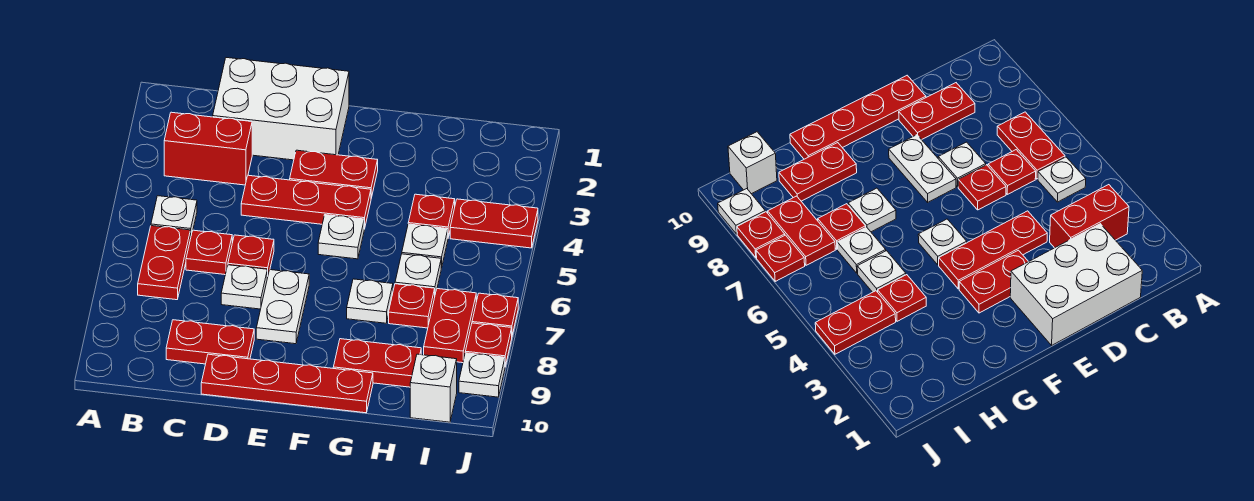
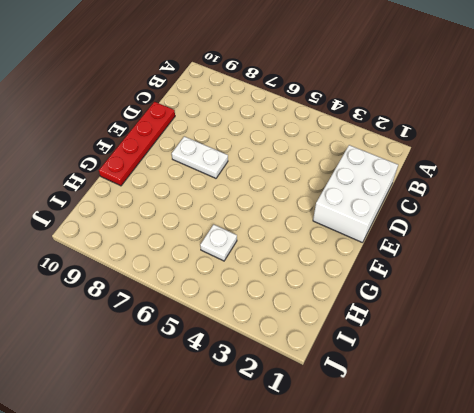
none -> red brick B3:C3 level 1
none -> white plate B5 level 1
none -> red plate B6:B7 level 1

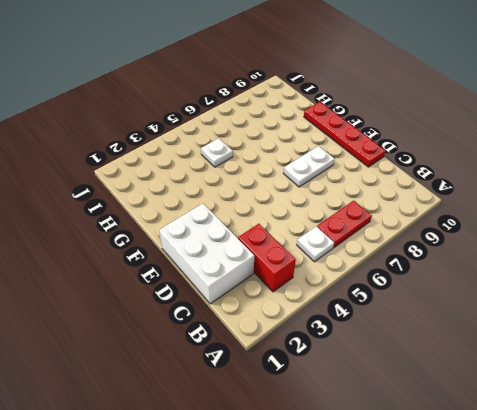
none -> red plate C6 level 1
none -> red plate C9:D9 level 1
none -> red plate D4:F4 level 1

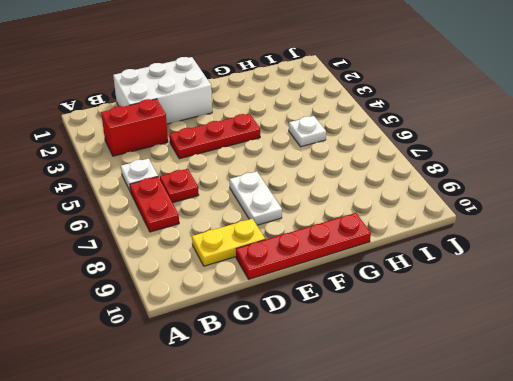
yellow plate C9:D9 level 1 -> red plate C9:D9 level 1
none -> red plate D6 level 1
none -> white plate D7 level 1
none -> red plate E3:F3 level 1

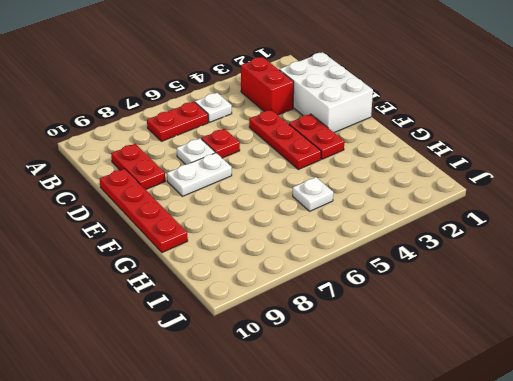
none -> red plate C6 level 1
none -> white plate F5 level 1
none -> white plate G7 level 1

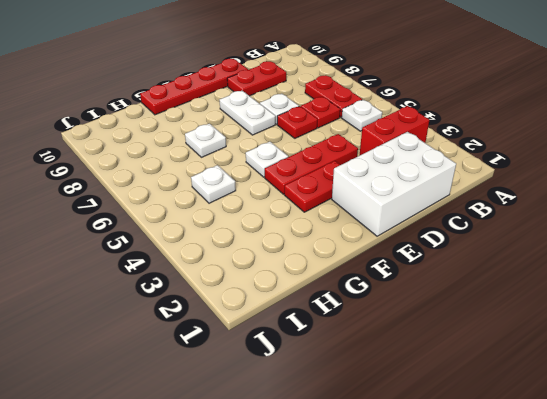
none -> red plate G9:H9 level 1
none -> red plate H4 level 1
none -> white plate H6 level 1

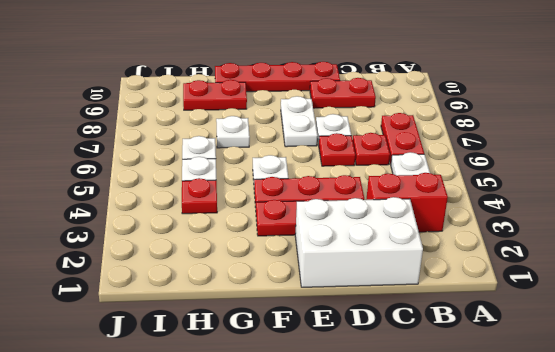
none -> red plate H7 level 1
none -> red plate I4:J4 level 1
none -> red plate I7:I8 level 1

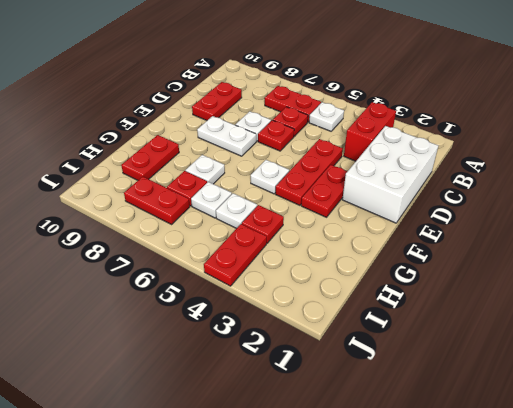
none -> red plate D10:G10 level 1
none -> white brick I10 level 1
none -> red plate J7 level 1

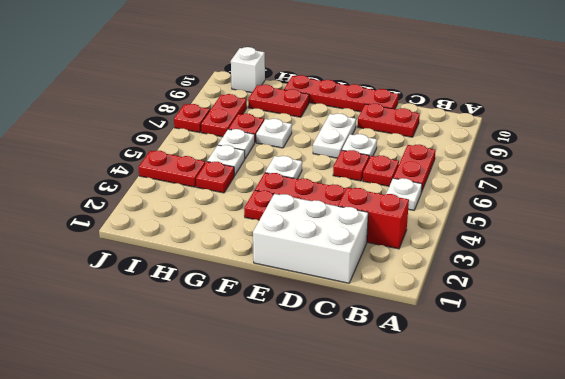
none -> red plate J8 level 1
none -> white plate J9 level 1

